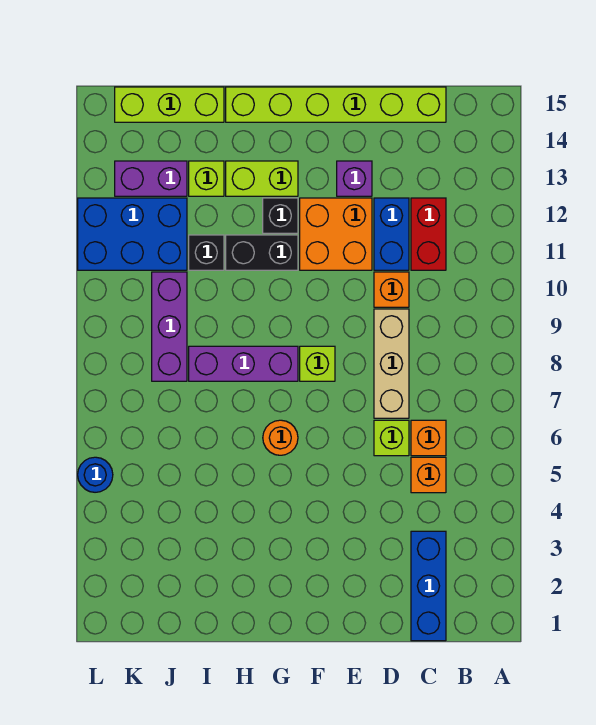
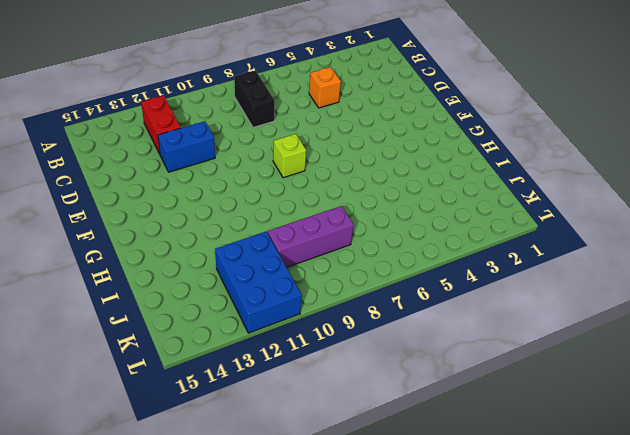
black brick B8:C8 level 1 -> black brick G11:H11 level 1
red brick B12:C12 level 1 -> red brick C11:C12 level 1
none -> blue brick C1:C3 level 1
none -> orange brick C6 level 1
none -> lime brick C15:H15 level 1

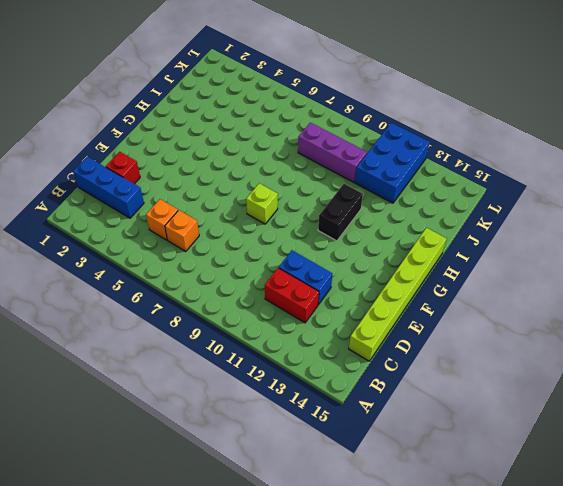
red brick D2 level 1 -> none
none -> lime brick D6 level 1
none -> tan brick D7:D9 level 1
none -> orange brick D10 level 1

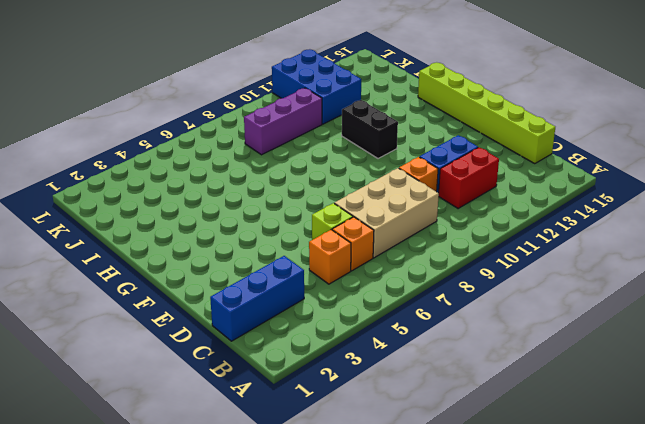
tan brick C7:D9 level 1 -> tan brick D7:D9 level 1
none -> orange brick E11:F12 level 1
none -> purple brick E13 level 1
none -> lime brick F8 level 1

